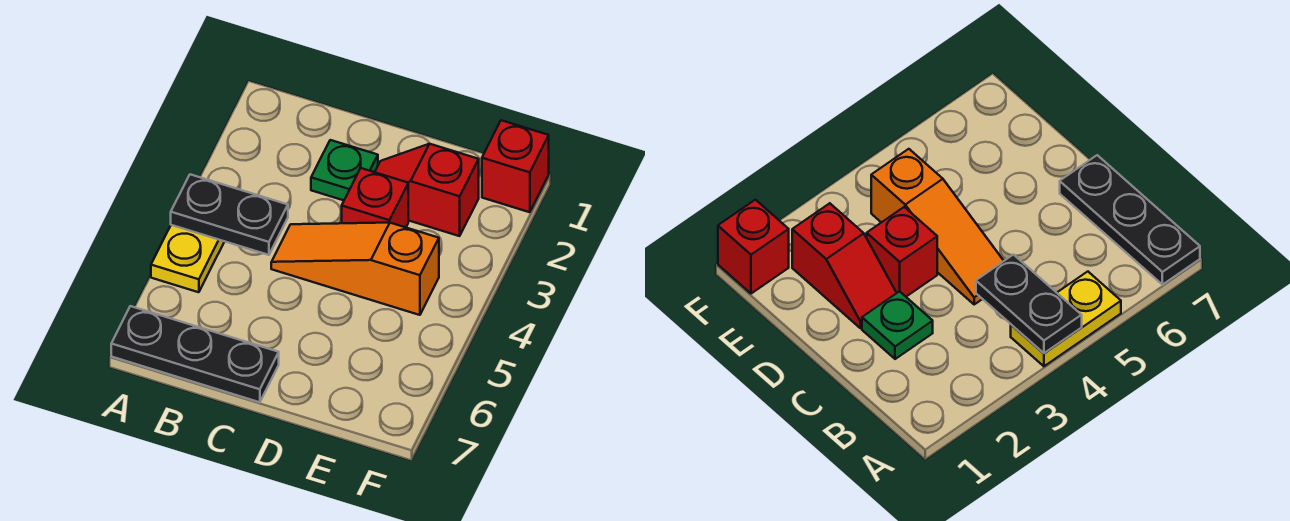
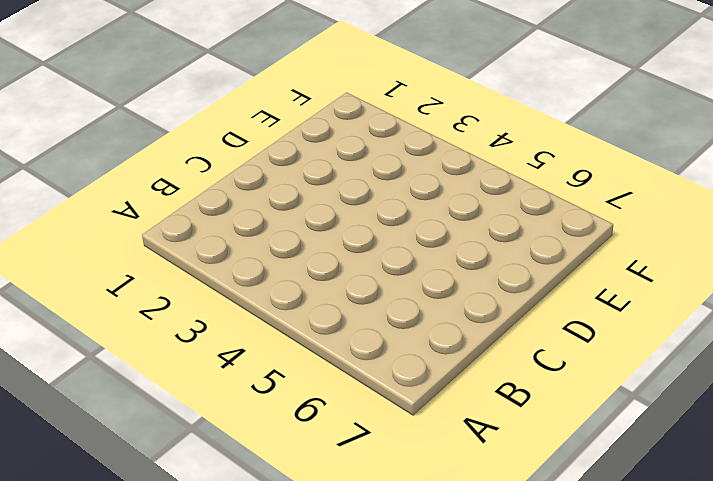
none -> yellow plate A4:A5 level 1
none -> black plate A7:C7 level 1

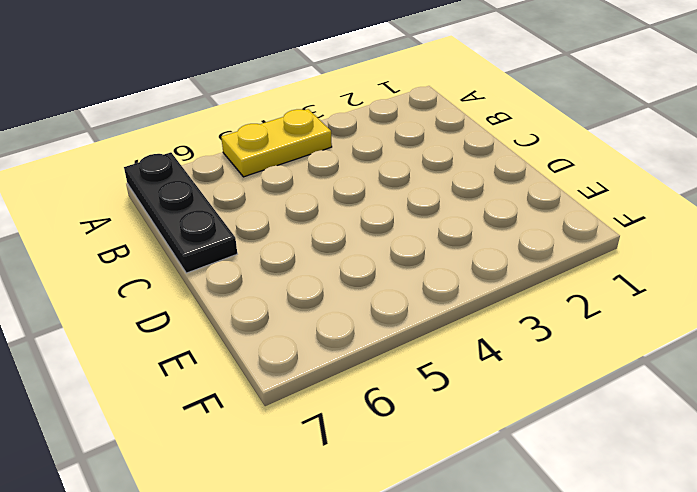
none -> green plate C2 level 1
none -> orange slope C4:E4 level 1 top E

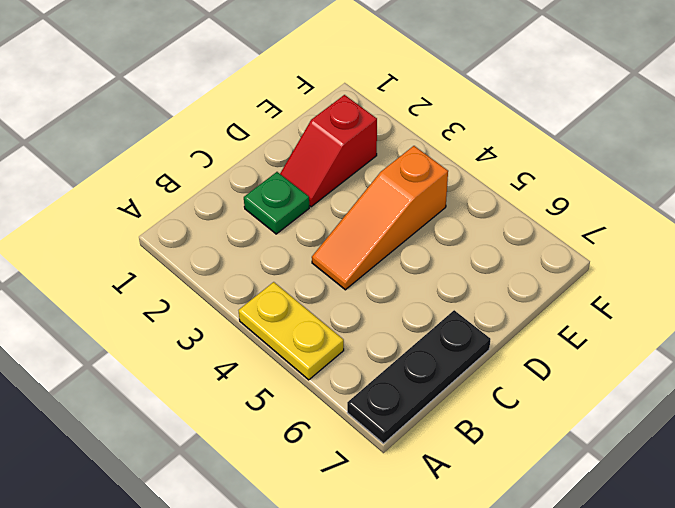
none -> red brick D3 level 1
none -> red brick F1 level 1

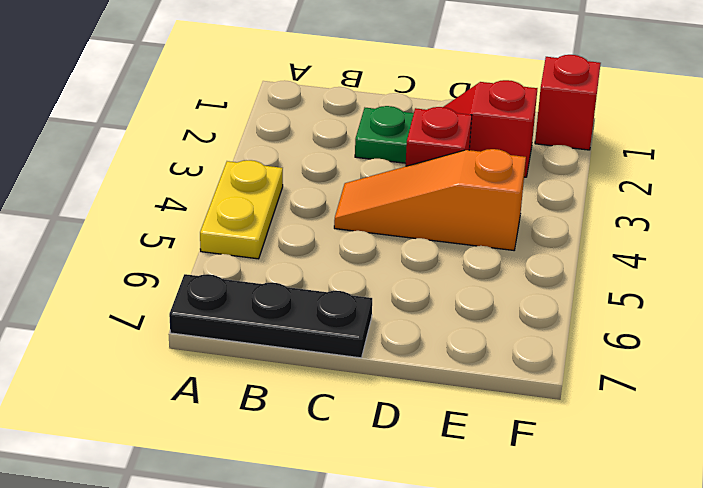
none -> black plate A4:B4 level 2

